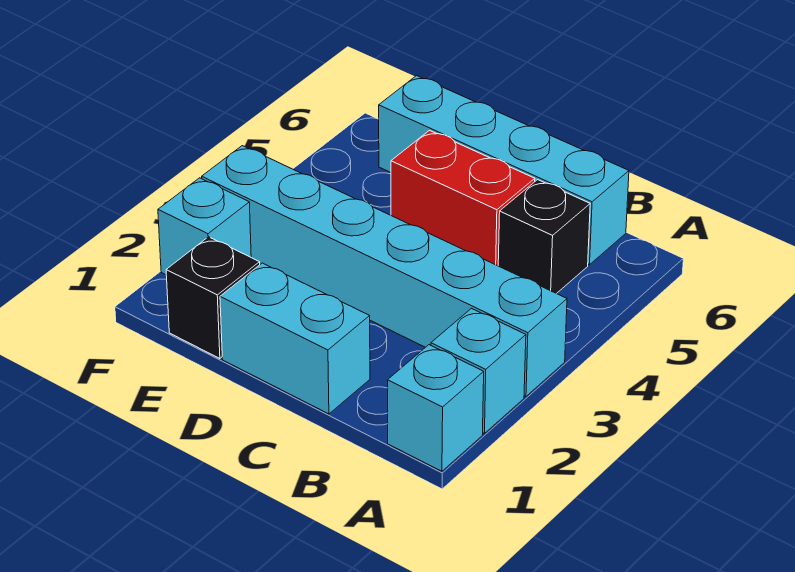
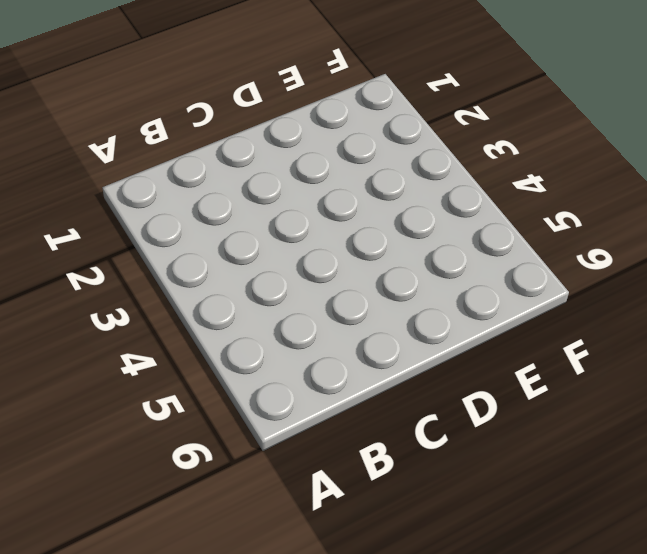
none -> cyan brick A1 level 1
none -> cyan brick A2 level 1

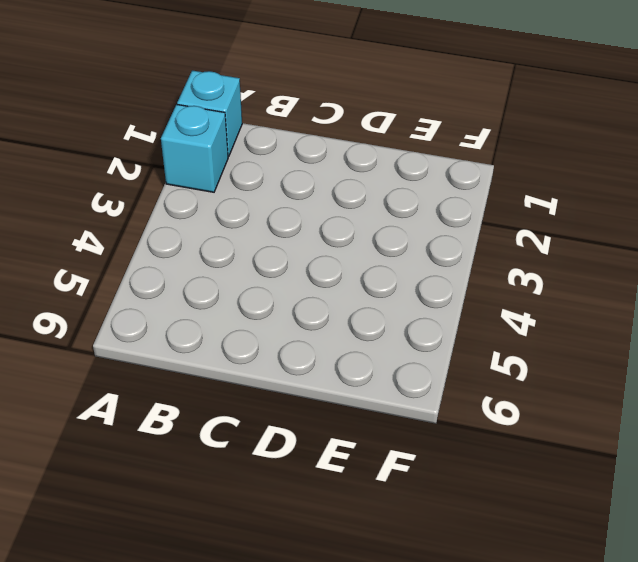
none -> cyan brick A3:F3 level 1
none -> black brick B5 level 1

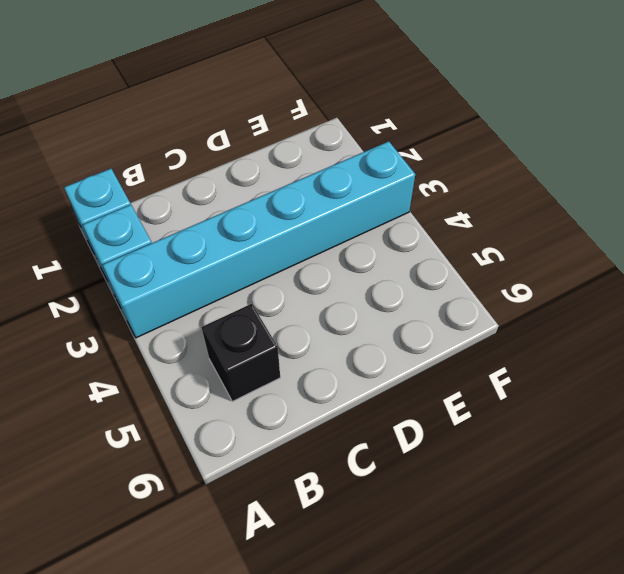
none -> cyan brick B6:E6 level 1
none -> cyan brick C1:D1 level 1

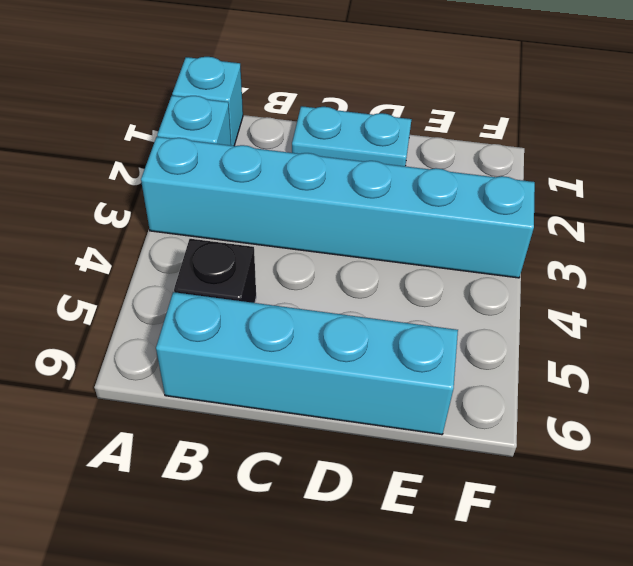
cyan plate C1:D1 level 1 -> cyan brick C1:D1 level 1
none -> red brick C5:D5 level 1
none -> black brick E1 level 1

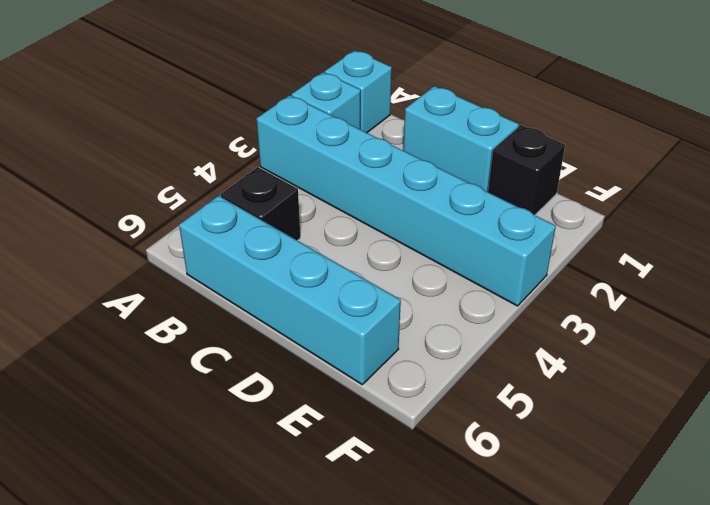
none -> red brick C5:D5 level 1
none -> cyan brick F2 level 1

